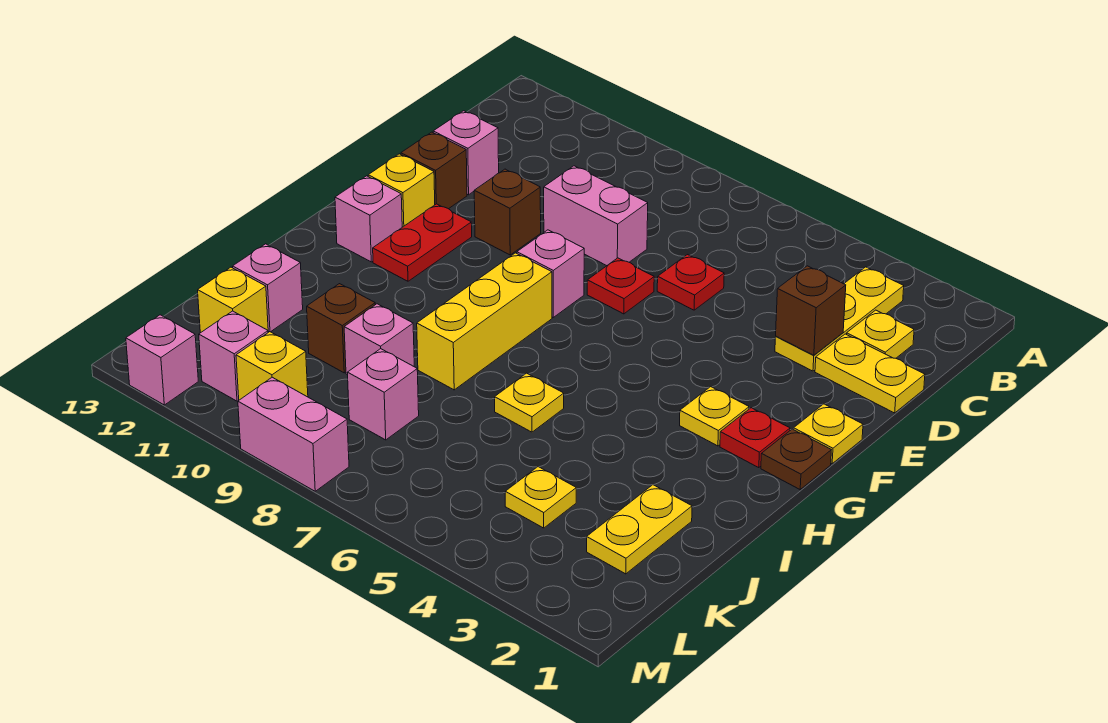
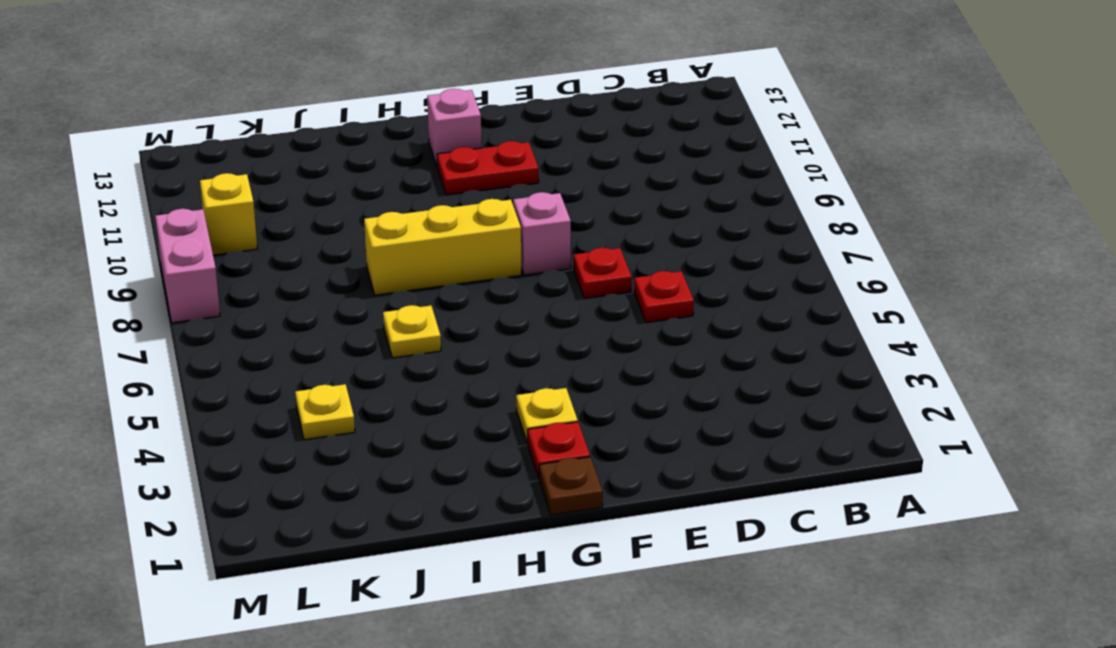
none -> yellow plate B3:D3 level 1
none -> yellow plate C2 level 1
none -> yellow plate D1:D2 level 1
none -> pink brick D8:D9 level 1

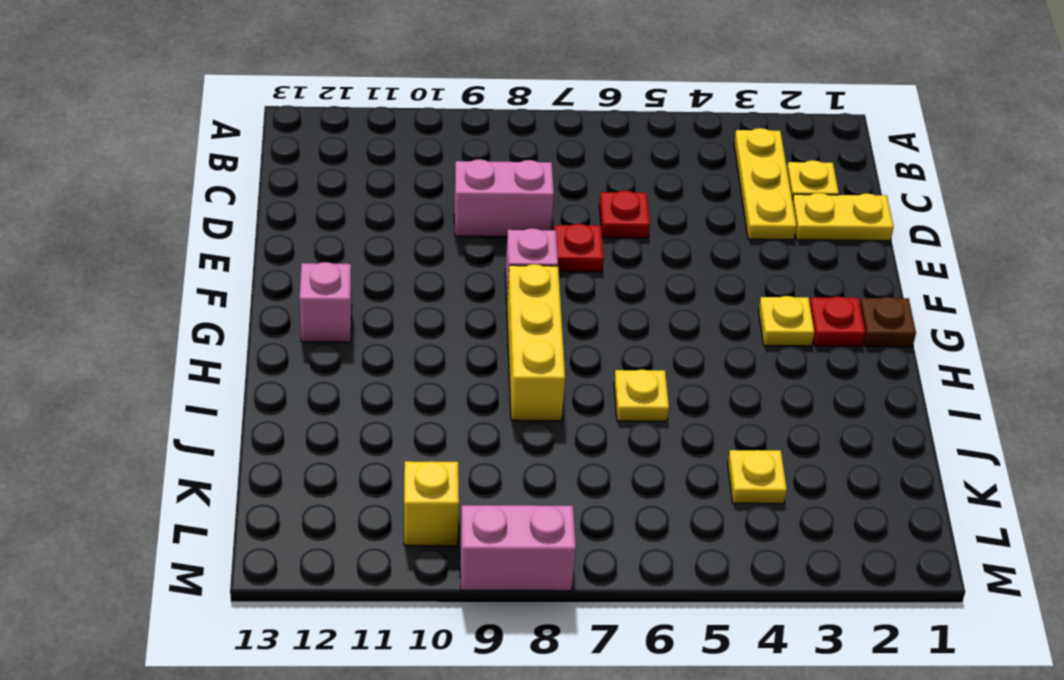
none -> pink brick D12 level 1
none -> brown brick E10 level 1
none -> brown brick E12 level 1
none -> yellow plate F1 level 1

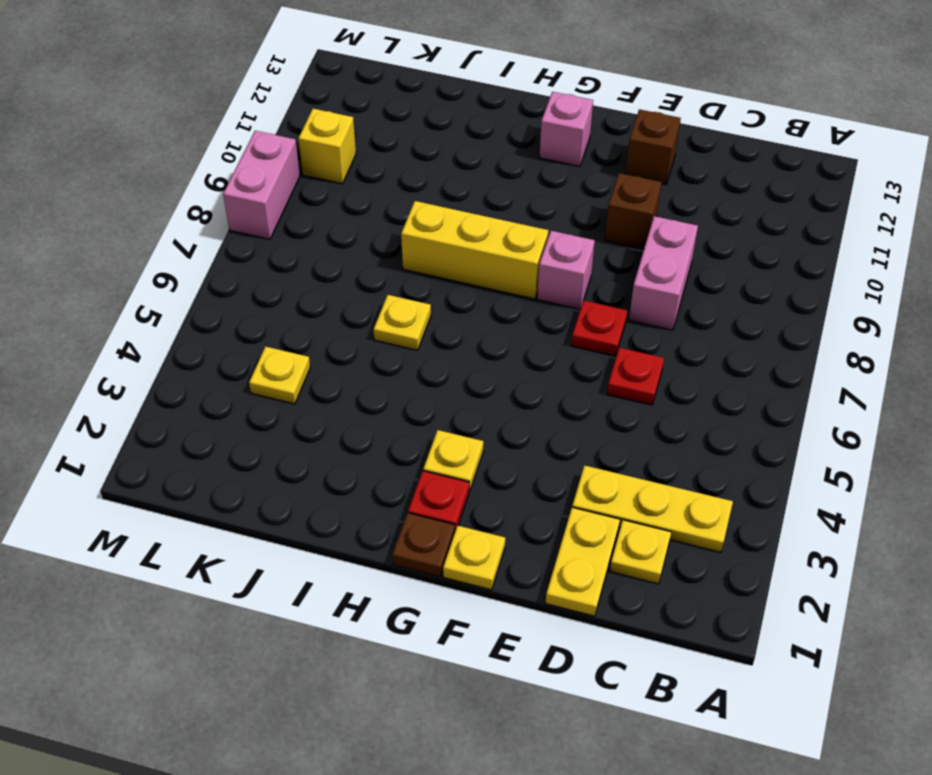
none -> pink brick D12 level 1
none -> red plate F11:G11 level 1
none -> yellow brick F12 level 1
none -> yellow plate J2:K2 level 1

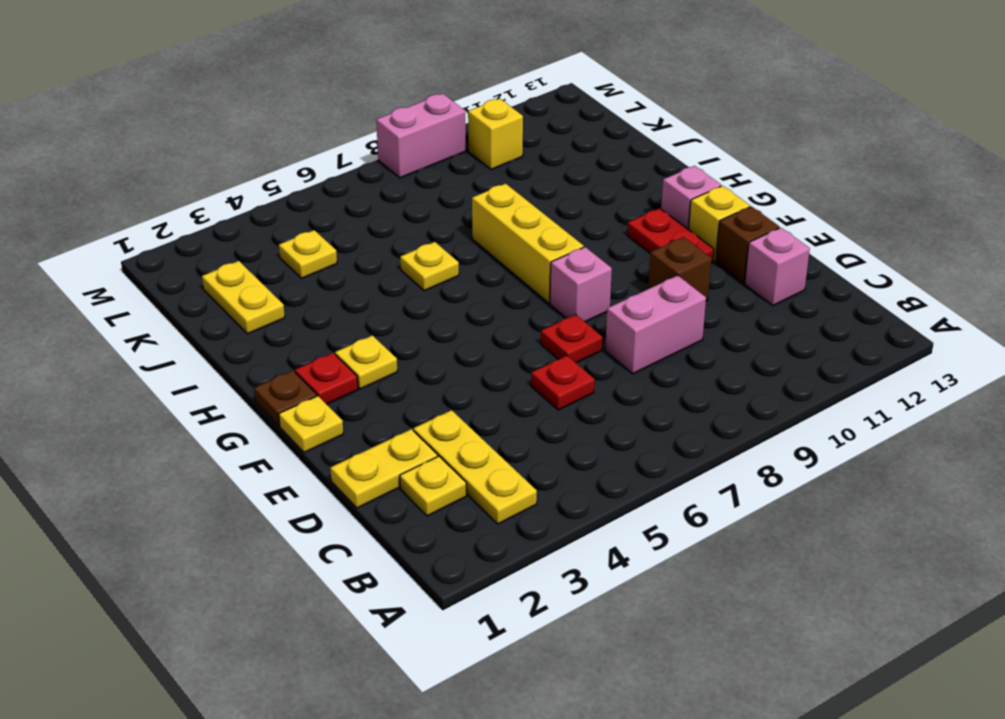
none -> pink brick J9 level 1
none -> brown brick J10 level 1
none -> pink brick J12 level 1
none -> pink brick K8 level 1

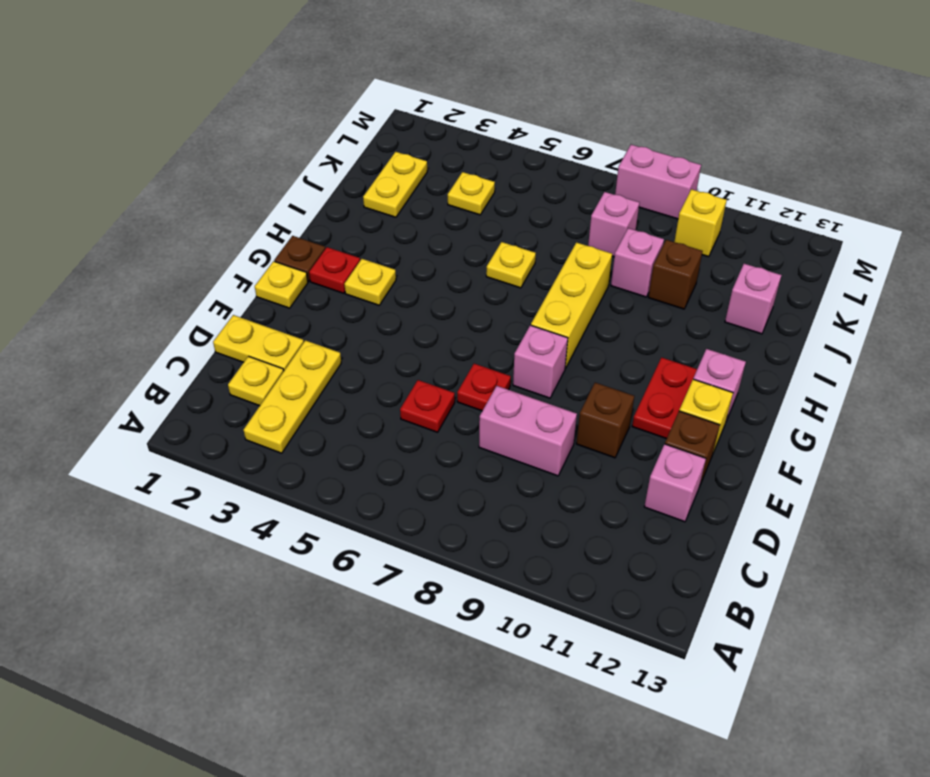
none -> yellow brick K12 level 1
none -> pink brick L11 level 1
none -> pink brick M12 level 1
none -> brown brick D3 level 2

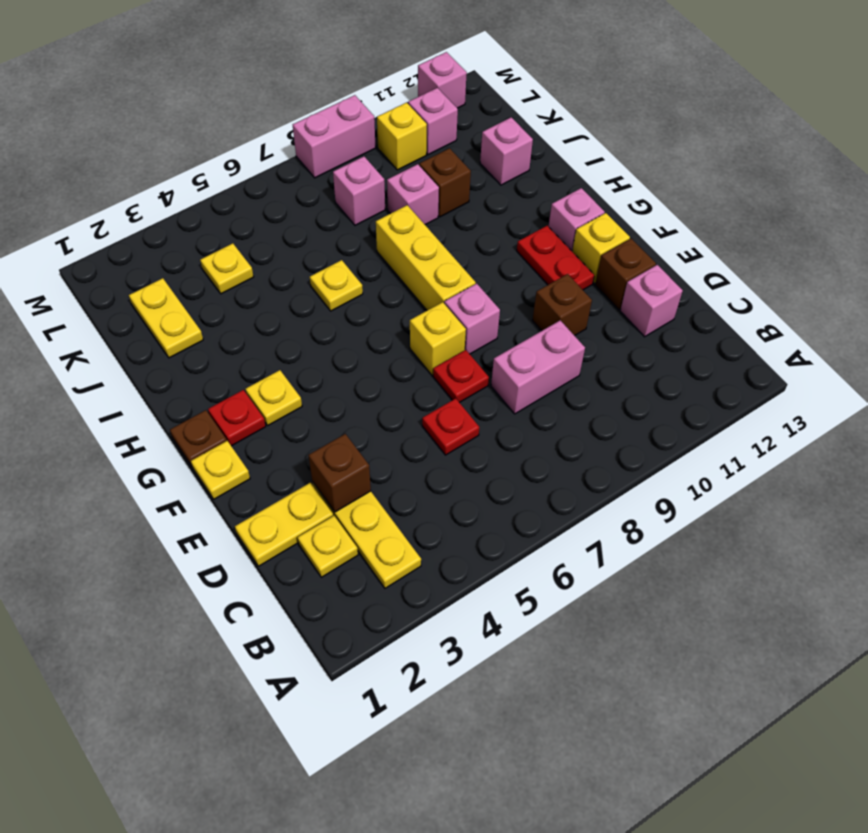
yellow brick F7 level 1 -> yellow brick K12 level 1

